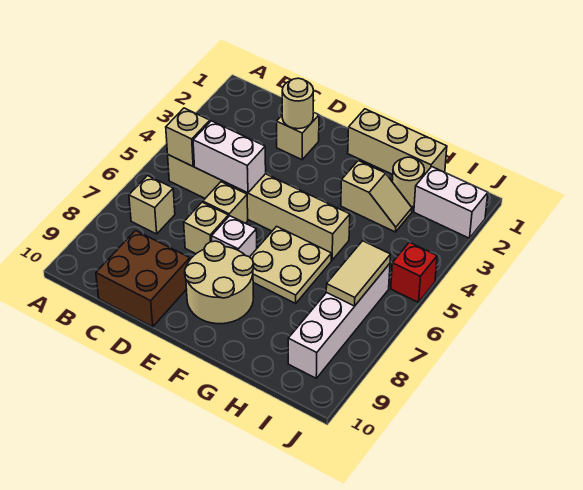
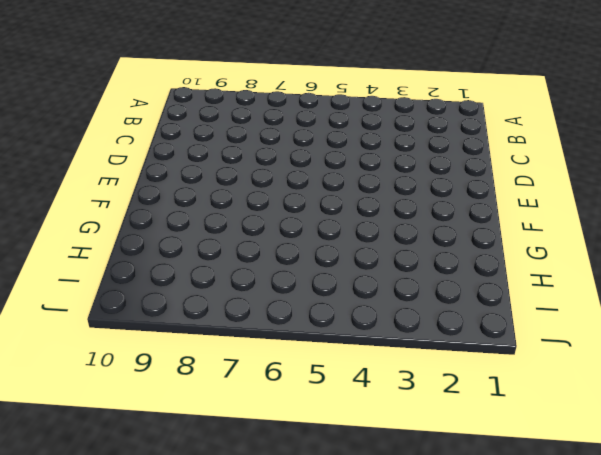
none -> tan brick B5:G5 level 1
none -> tan brick B7 level 1
none -> brown brick C9:D10 level 1

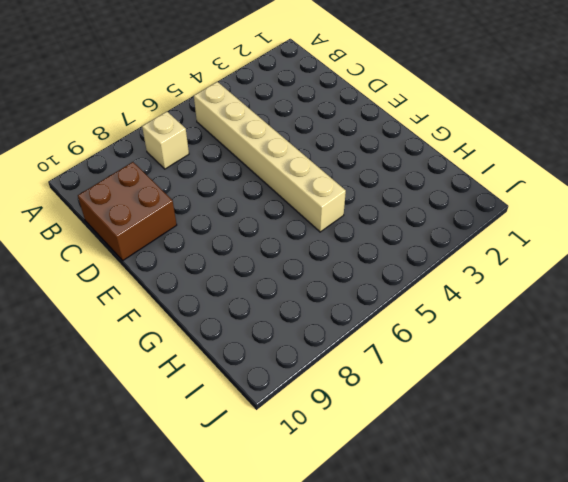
none -> tan brick D2 level 1
none -> tan brick D6 level 1
none -> tan brick D7 level 1

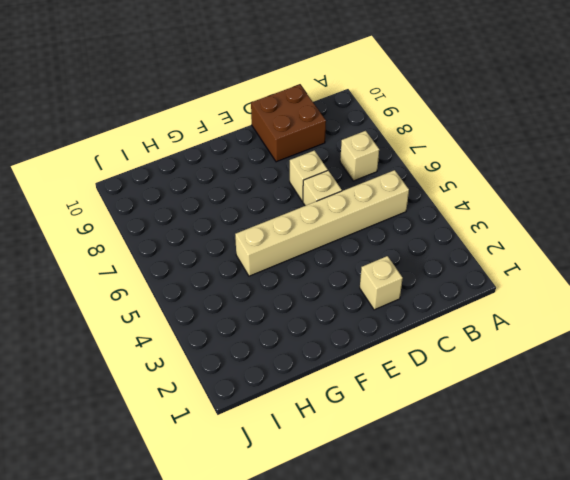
none -> white brick E7 level 1
none -> tan round brick E8:F9 level 1
none -> tan brick F1:H1 level 1

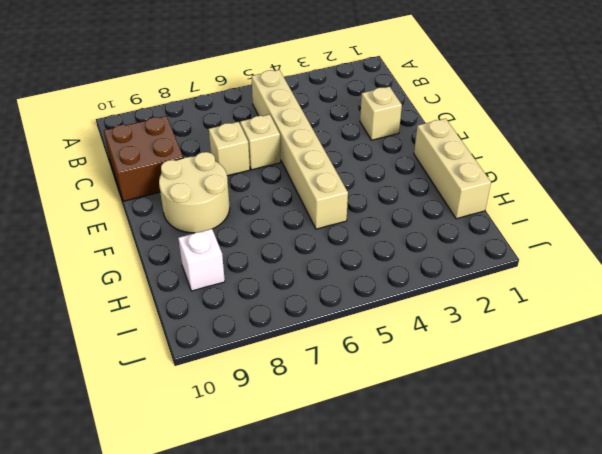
white brick H9 level 1 -> white brick E7 level 1
none -> tan brick B7 level 1
none -> tan plate F6:G7 level 1
none -> tan slope G3:H3 level 1 top G

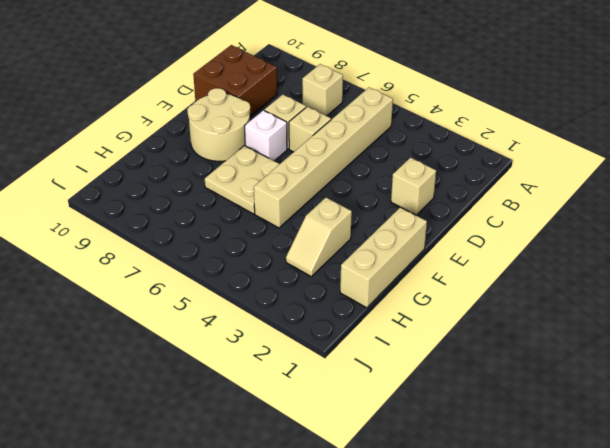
none -> tan round brick H2 level 1
none -> white brick I2:J2 level 1
none -> white brick I6:I9 level 1

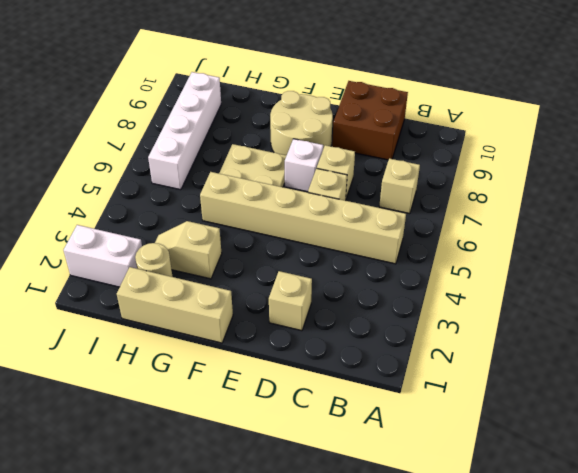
none -> red brick J5 level 1
none -> tan brick B5 level 2
none -> white brick C5:D5 level 2

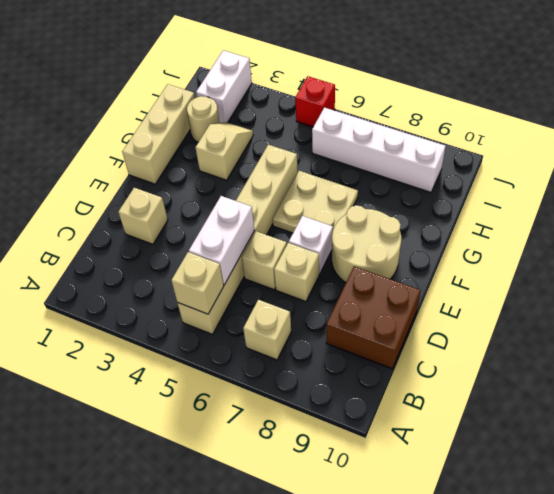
none -> tan round brick D2 level 2
none -> tan tile I6:I7 level 2

